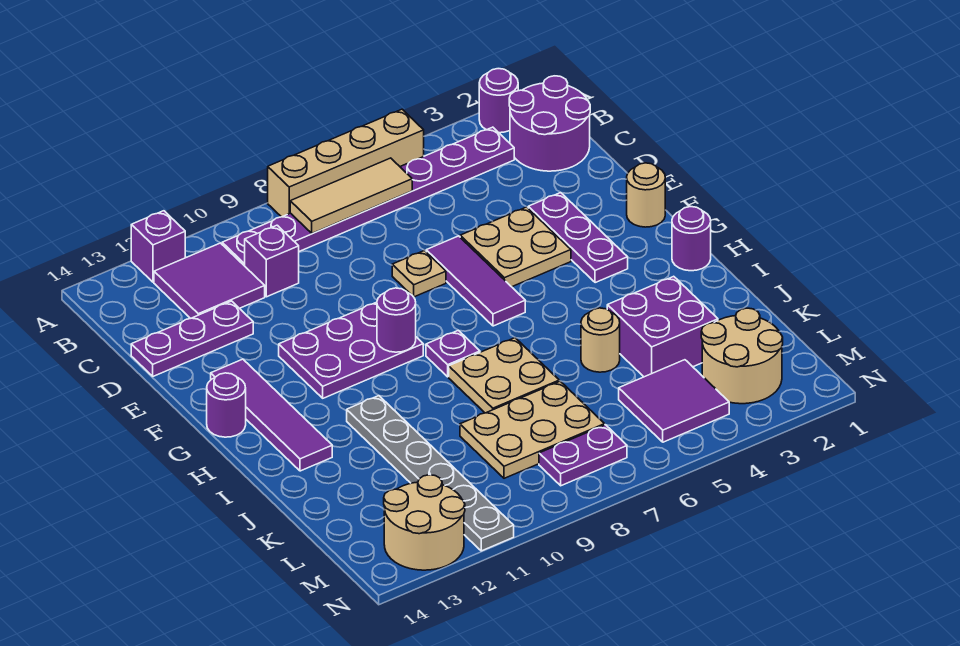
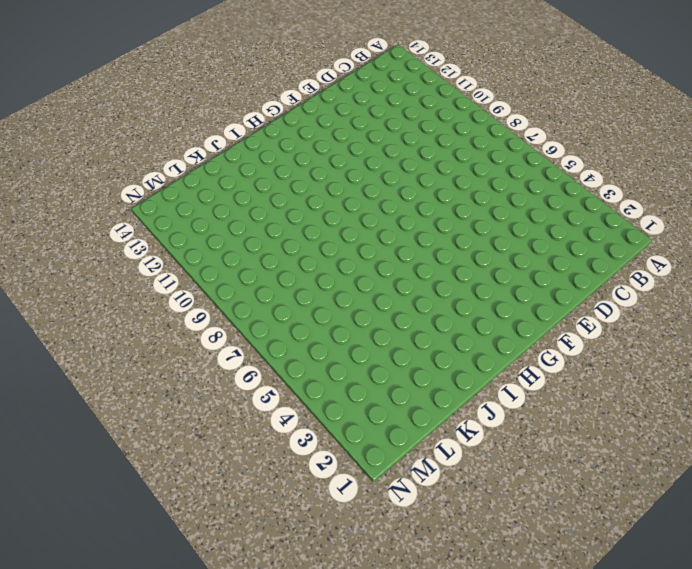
none -> purple round brick A2 level 1
none -> tan brick A5:A8 level 1
none -> purple brick A12 level 1

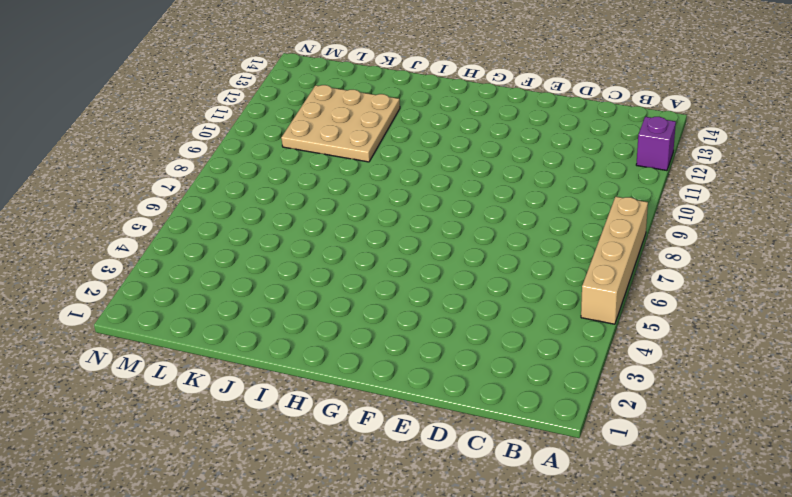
tan plate J10:L12 level 1 -> grey plate I11:N11 level 1
none -> purple round brick A2 level 1
none -> purple round brick B1:C2 level 1
none -> purple plate B3:B10 level 1

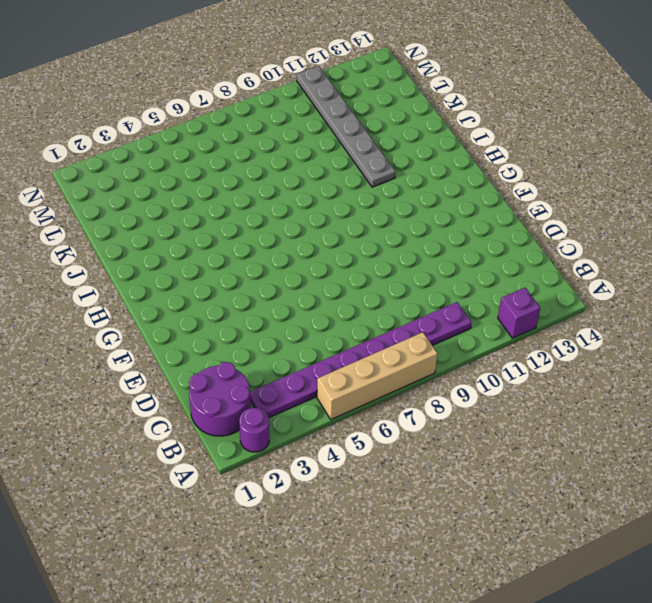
none -> purple tile B11:C12 level 1
none -> purple brick C10 level 1
none -> purple plate D12:D14 level 1

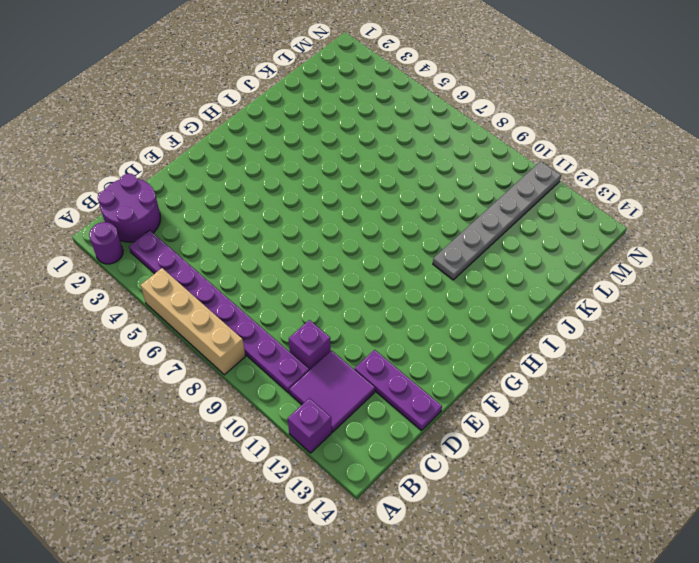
none -> purple plate E3:G3 level 1
none -> tan plate E4:F5 level 1
none -> purple tile E6:G6 level 1

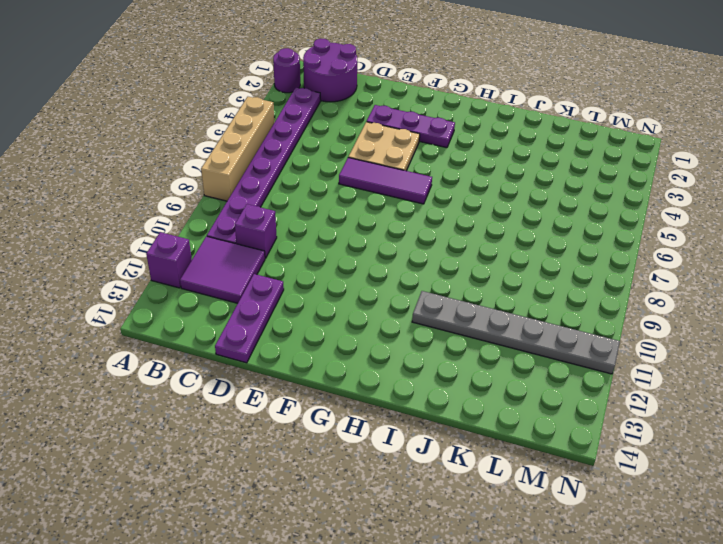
none -> tan plate E7 level 1
none -> tan round brick F1 level 1
none -> purple plate F9:G11 level 1

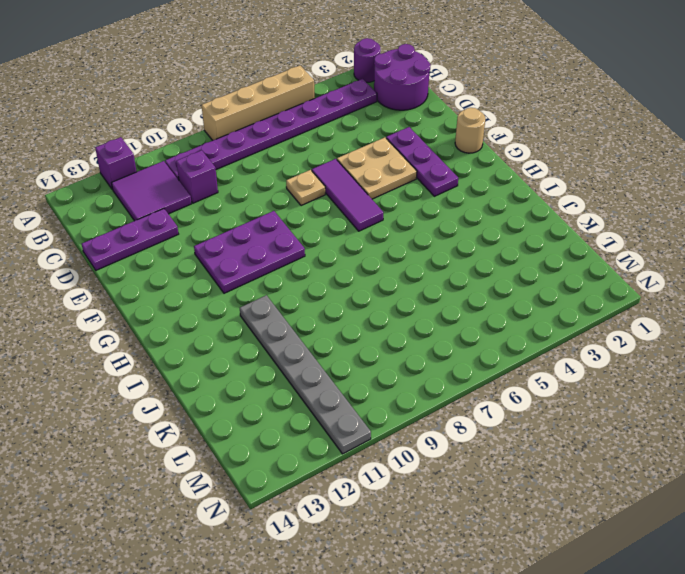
none -> purple tile F13:I13 level 1
none -> purple round brick G14 level 1
none -> purple round brick H1 level 1

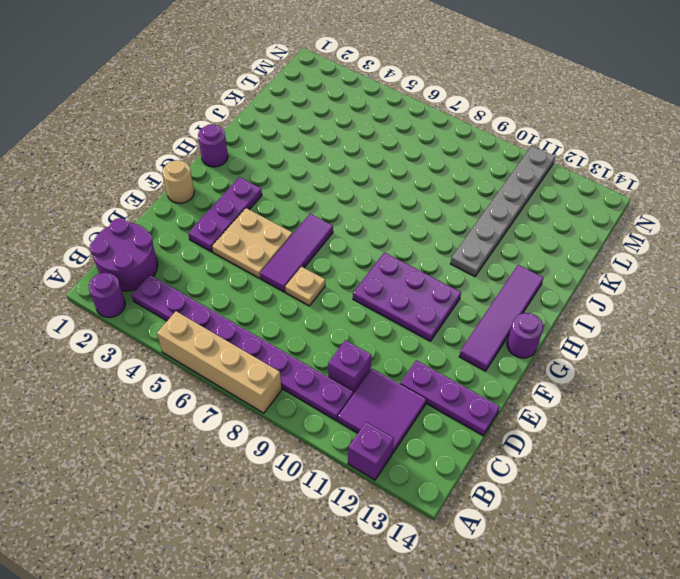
none -> purple plate H8 level 1
none -> tan plate I7:J8 level 1
none -> purple brick J3:K4 level 1

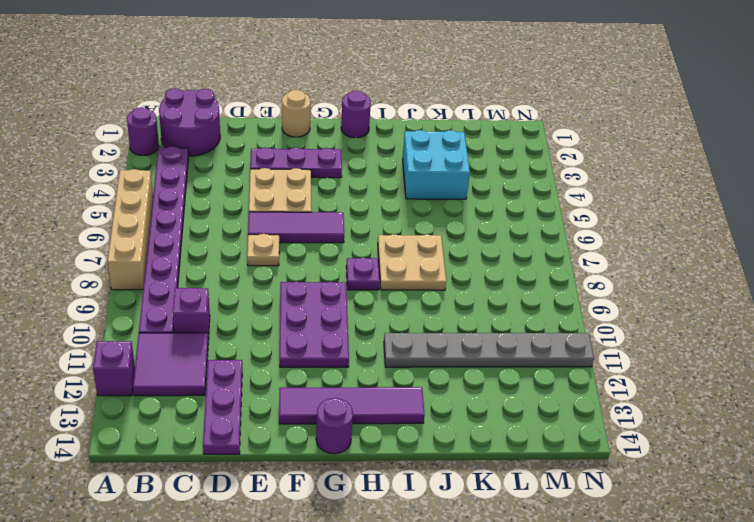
cyan brick J3:K4 level 1 -> purple brick J3:K4 level 1
none -> tan round brick J5 level 1
none -> tan plate K7:L9 level 1
none -> tan round brick L2:M3 level 1

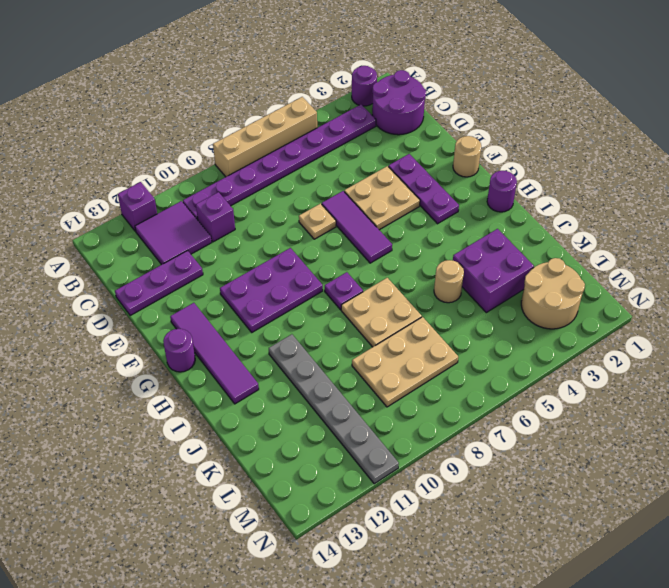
none -> purple tile L4:M5 level 1
none -> purple plate M7:M8 level 1
none -> tan round brick M12:N13 level 1

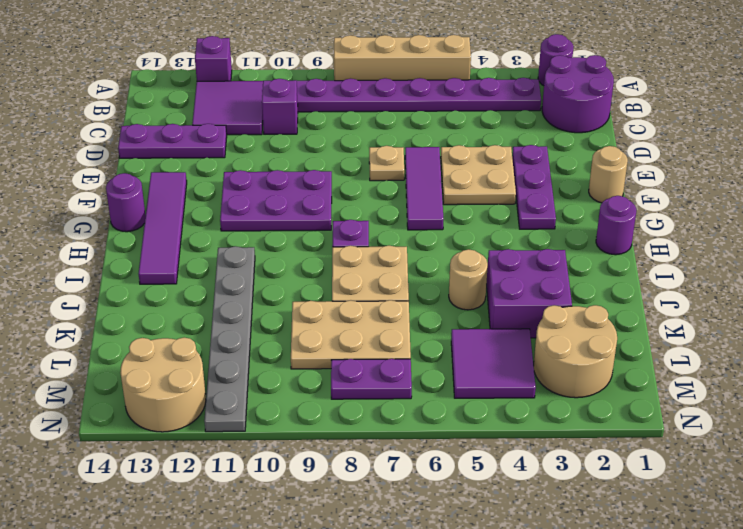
none -> tan tile B6:B8 level 2
none -> purple round brick G9 level 2

